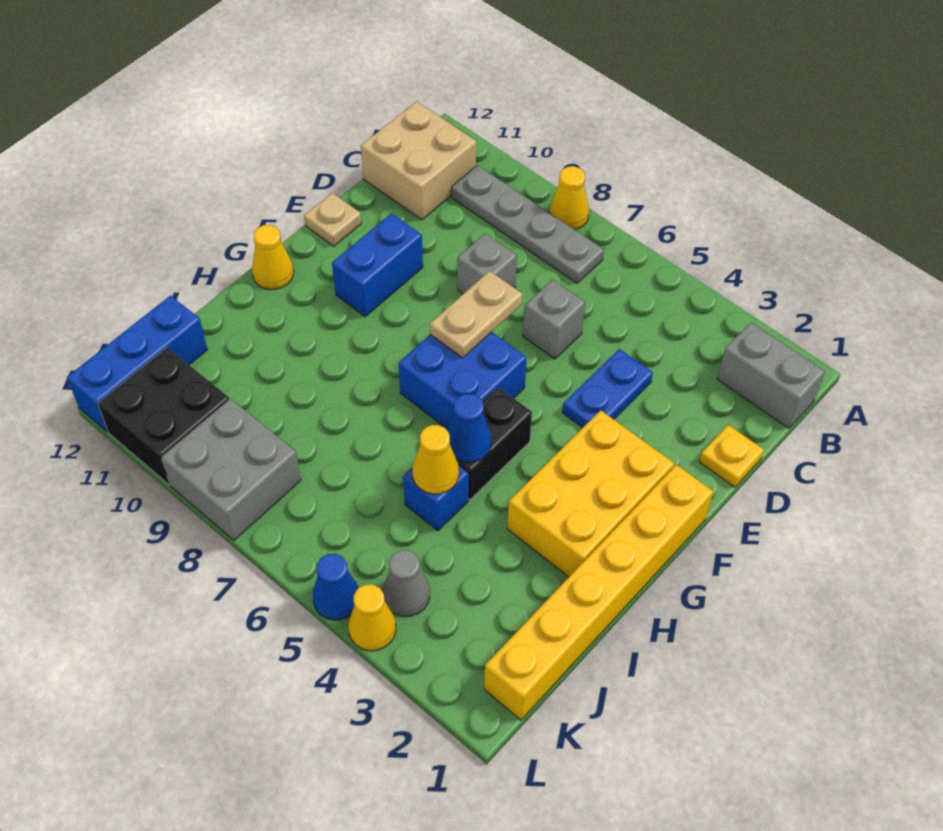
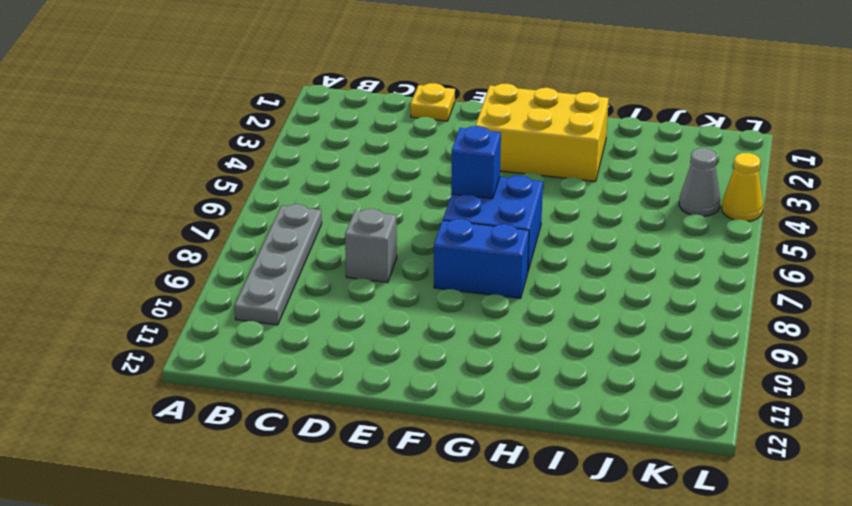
blue brick F6 level 2 -> blue brick I5 level 1
blue brick F8:G8 level 1 -> blue brick E10:F10 level 1
none -> yellow cone A8 level 1
none -> grey brick B1:B2 level 1
none -> tan brick B11:C12 level 1

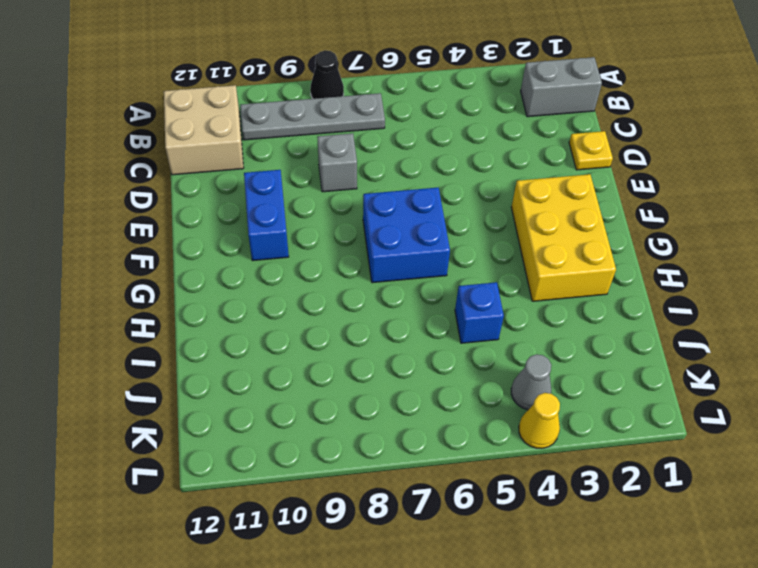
black cone A8 level 1 -> yellow cone A8 level 1
none -> blue plate D4:E4 level 1
none -> grey brick D6 level 1
none -> tan plate E12 level 1

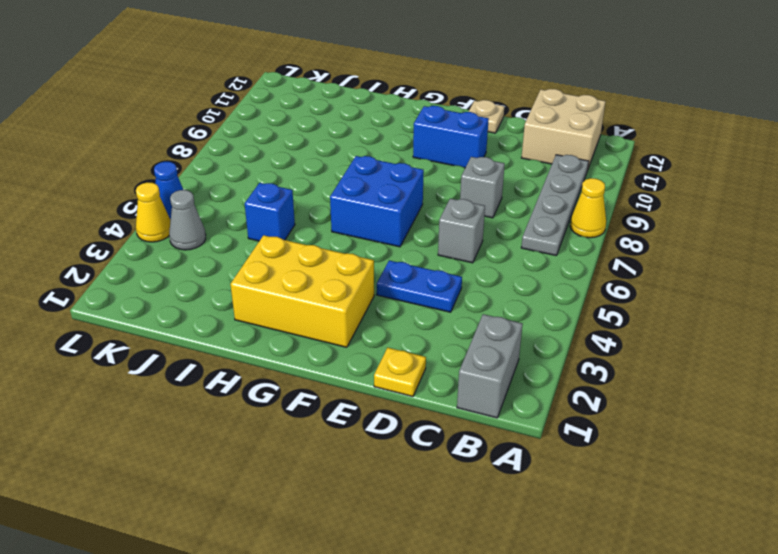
none -> yellow brick F1:K1 level 1
none -> black brick G5:H5 level 1
none -> yellow cone G12 level 1

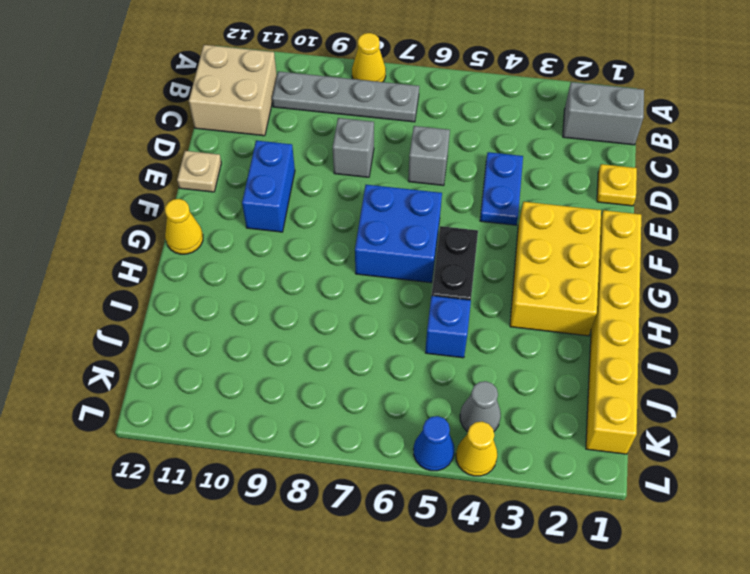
none -> blue brick J12:L12 level 1
none -> grey brick K8:L9 level 1
none -> black brick K10:L11 level 1

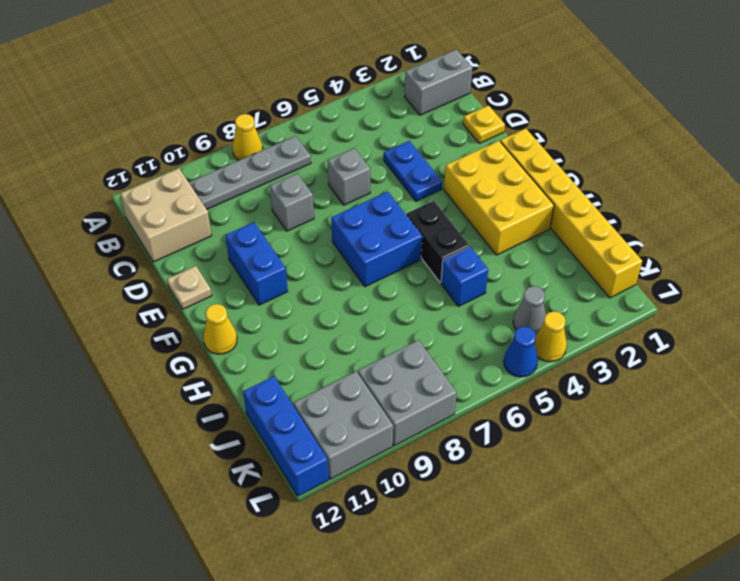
grey brick K10:L11 level 1 -> black brick K10:L11 level 1
none -> tan plate E7:F7 level 2
none -> blue cone H5 level 2
none -> yellow cone I5 level 2

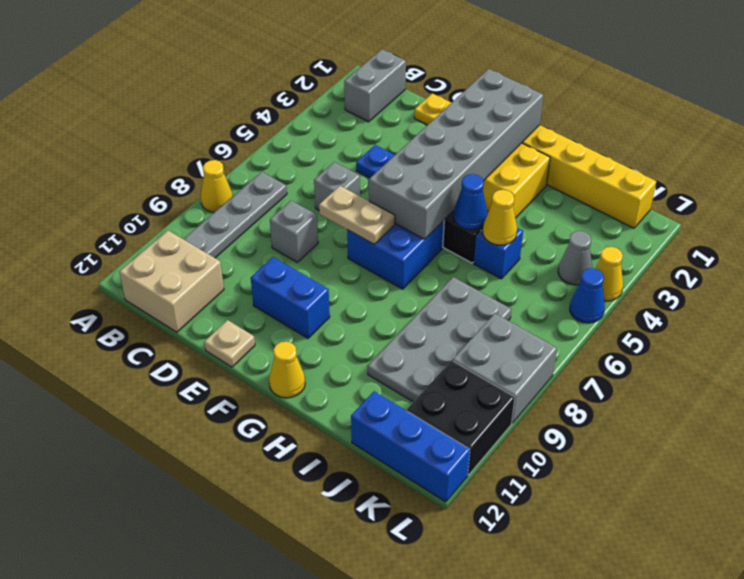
grey brick F1:G6 level 2 -> none
grey plate I7:J10 level 1 -> none

